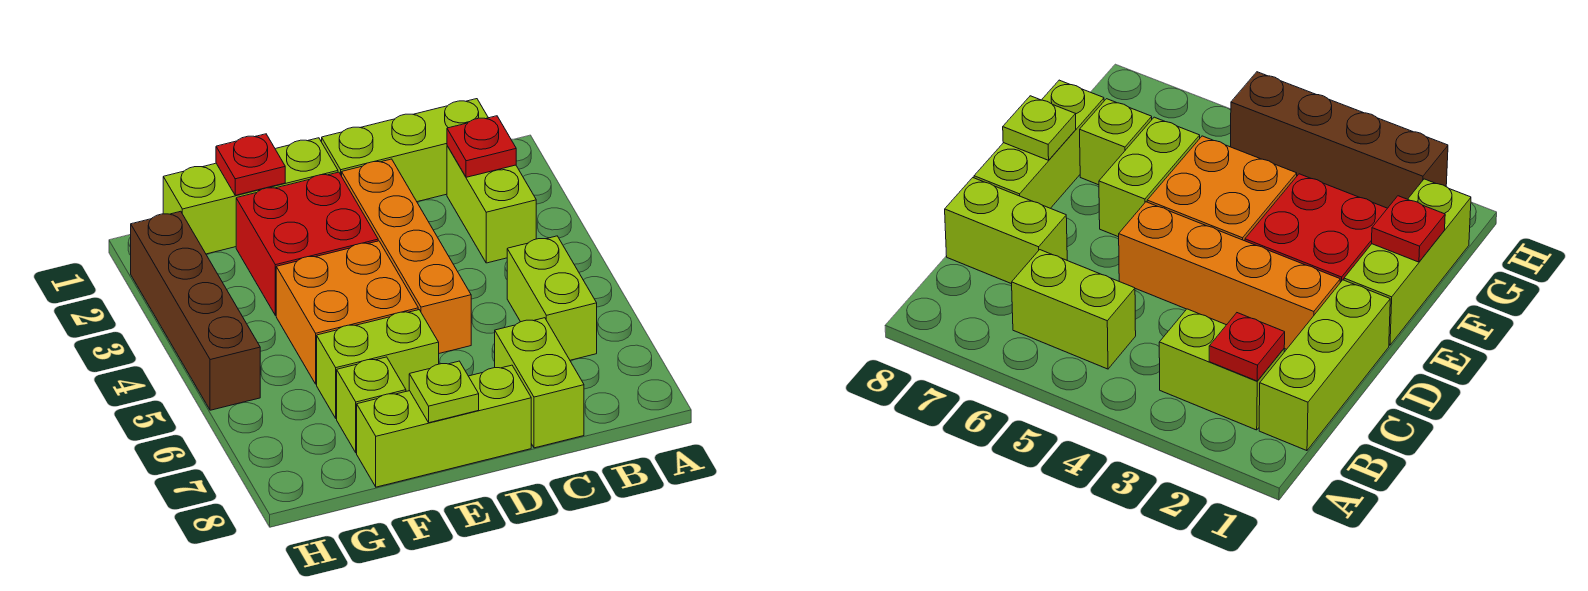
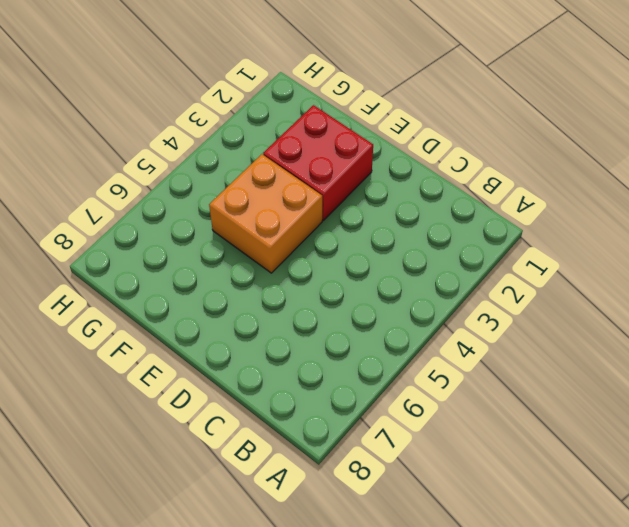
none -> lime brick B1:D1 level 1
none -> lime brick B2:B3 level 1
none -> lime brick B5:B6 level 1

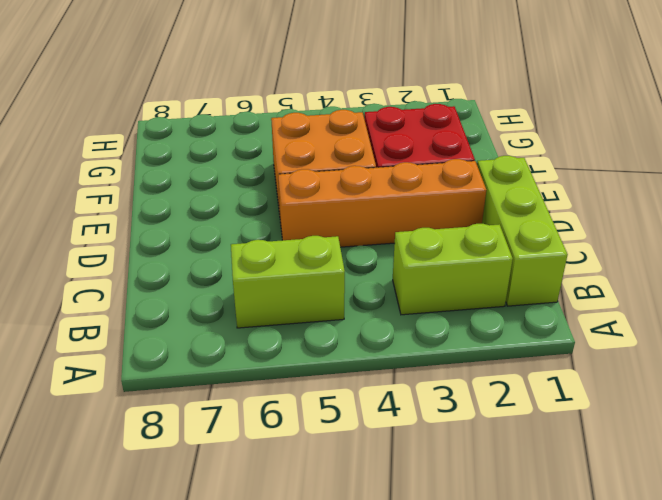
none -> lime brick C7:C8 level 1
none -> lime brick D8:F8 level 1
none -> lime brick E1:G1 level 1

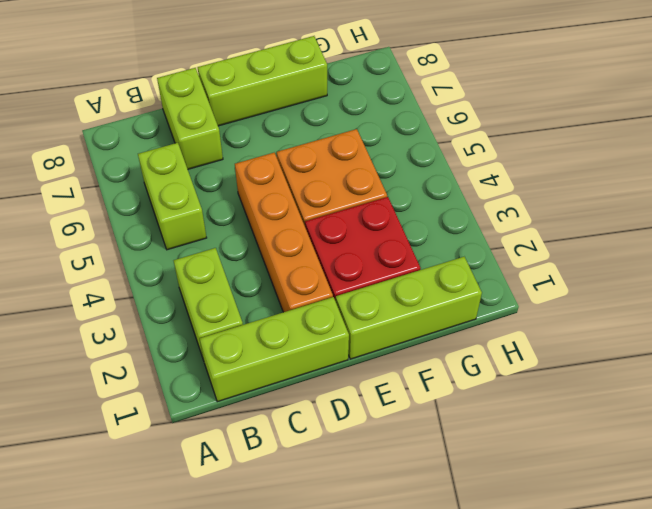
none -> lime brick E6:F6 level 1
none -> lime brick F7 level 1
none -> brown brick H2:H5 level 1

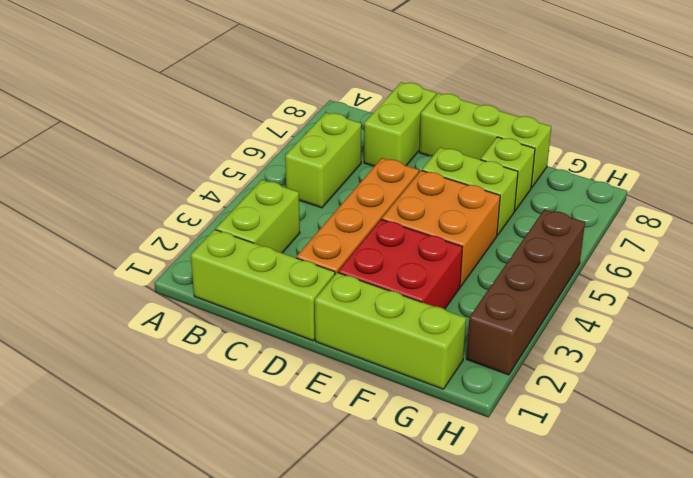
none -> red plate B2 level 2
none -> lime plate E8 level 2
none -> red plate F1 level 2

